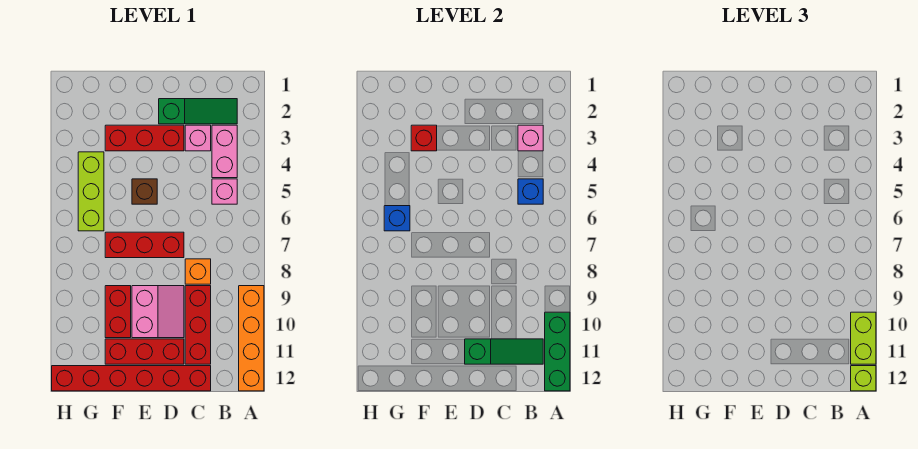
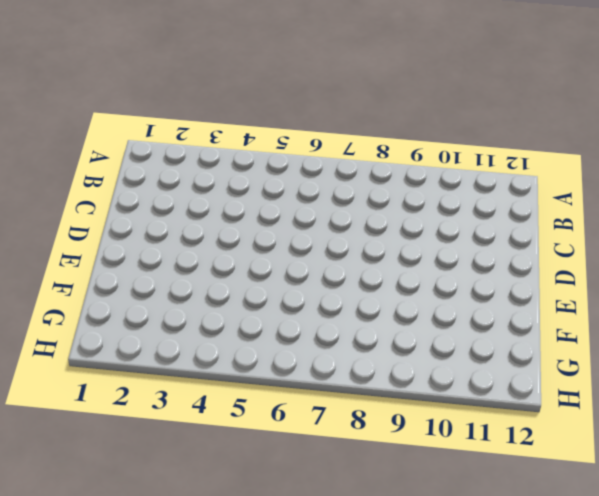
none -> orange brick A9:A12 level 1
none -> green slope B2:D2 level 1 top D
none -> pink brick B3:B4 level 1

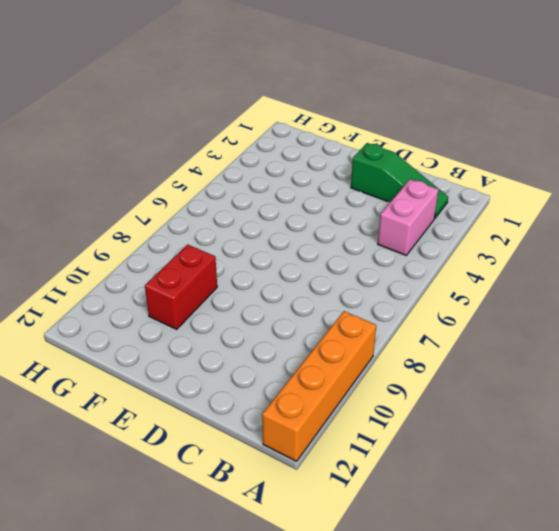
none -> pink brick B5 level 1
none -> pink brick C3 level 1
none -> orange brick C8 level 1

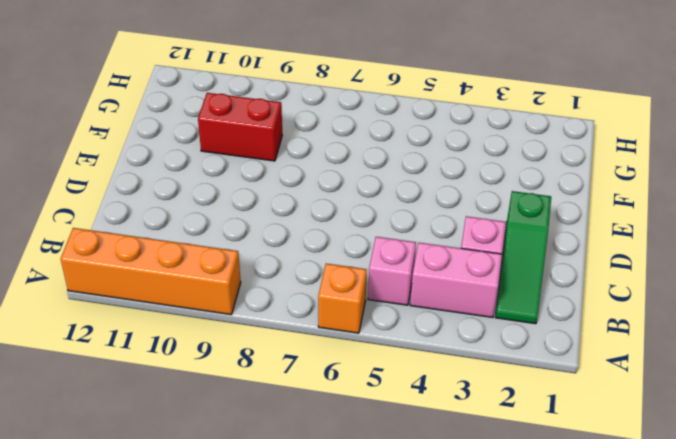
orange brick A6 level 1 -> orange brick C8 level 1
none -> red brick C9:C11 level 1
none -> red brick C12:H12 level 1
none -> red brick D3:F3 level 1

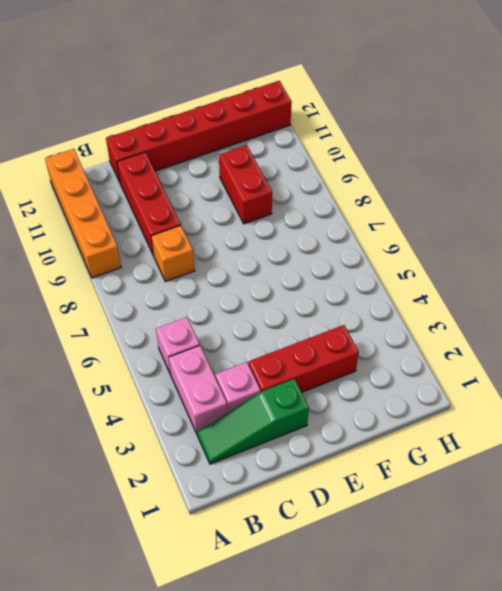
none -> red brick D7:F7 level 1
none -> pink slope D9:E10 level 1 top E
none -> red brick D11:F11 level 1

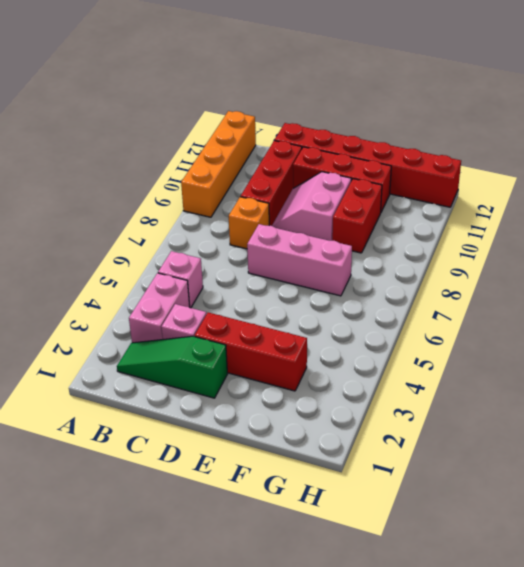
pink brick D7:F7 level 1 -> red brick D7:F7 level 1
none -> brown brick E5 level 1
none -> lime brick G4:G6 level 1
none -> green brick A10:A12 level 2

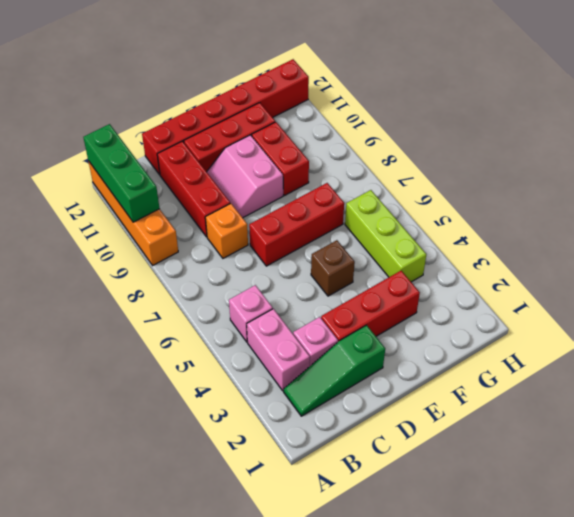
none -> pink brick B3 level 2
none -> blue brick B5 level 2
none -> green slope B11:D11 level 2 top D

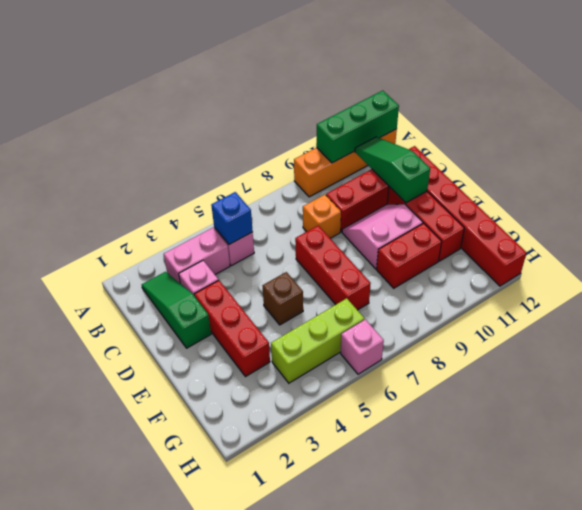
pink brick H6 level 1 -> pink brick B3 level 2
none -> red brick F3 level 2
none -> blue brick G6 level 2
none -> lime brick A10:A11 level 3

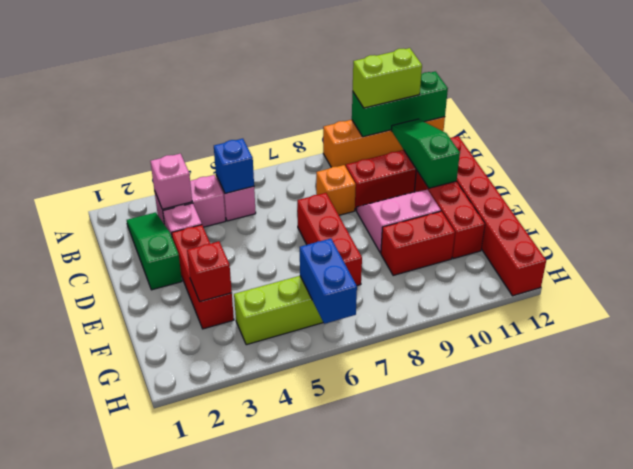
blue brick G6:H6 level 2 -> blue brick G6 level 2
none -> brown brick E5 level 1
none -> lime brick A12 level 3

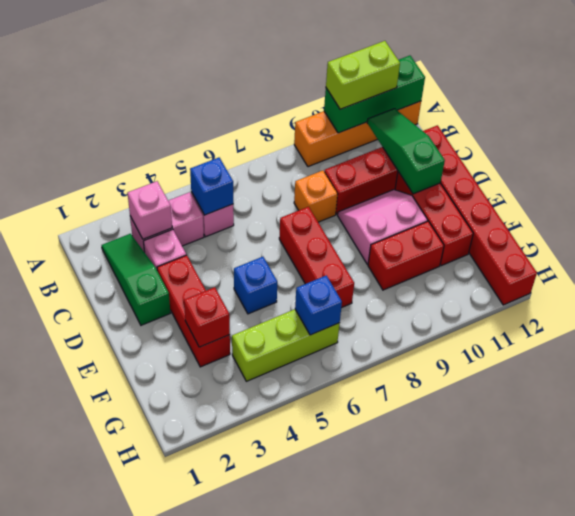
blue brick E5 level 1 -> brown brick E5 level 1
none -> lime brick A12 level 3

